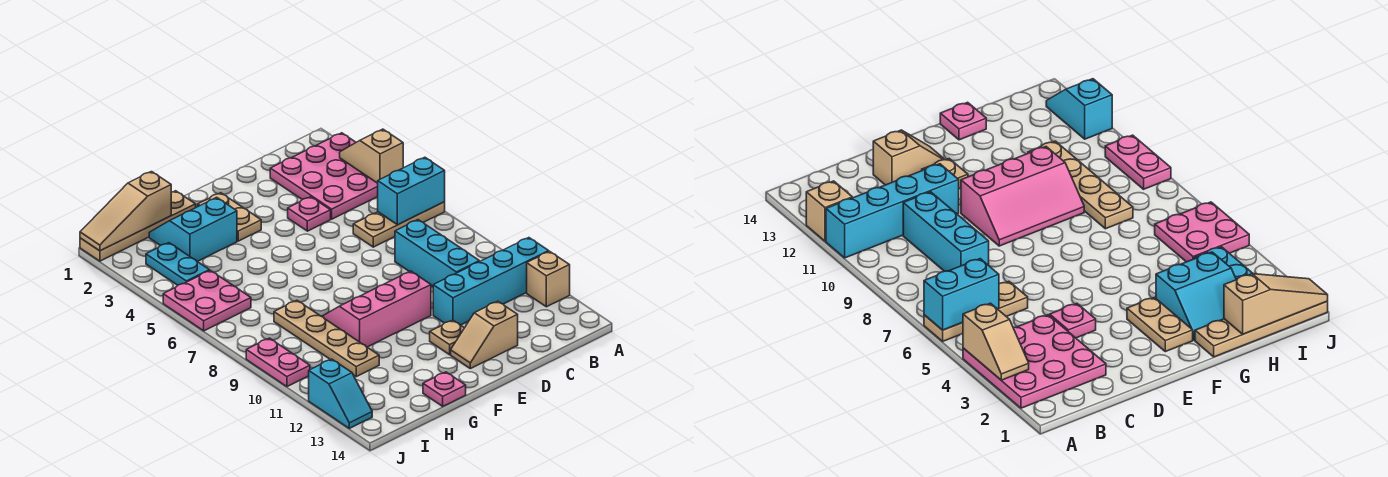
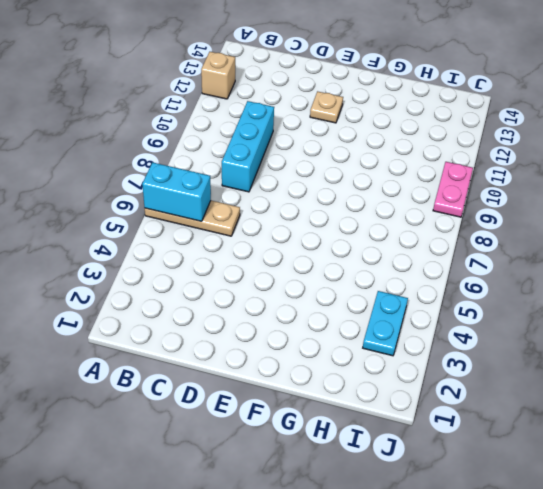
none -> pink plate A2:C4 level 1
none -> cyan brick A11:D11 level 1
none -> pink plate D4 level 1

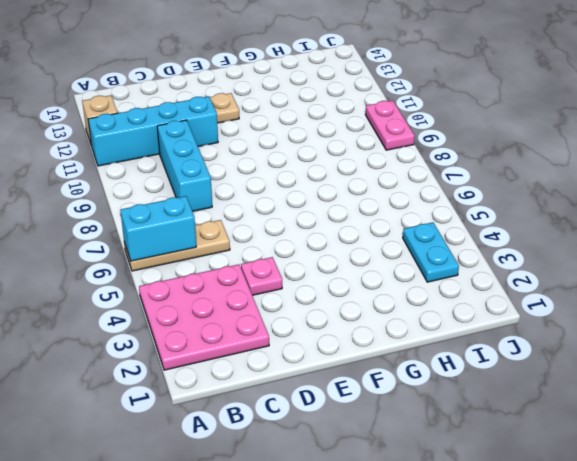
none -> tan slope D13:E13 level 1 top D
none -> pink slope E9:G10 level 1 top 10
none -> tan plate F2:F3 level 1

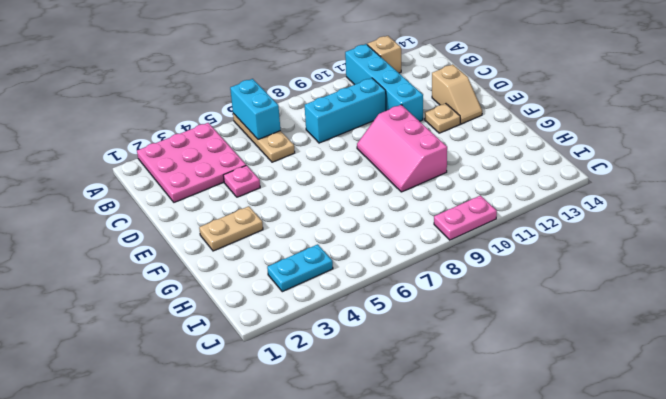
none -> tan plate G1:J1 level 1
none -> cyan slope G2:H3 level 1 top 3
none -> pink plate G14 level 1

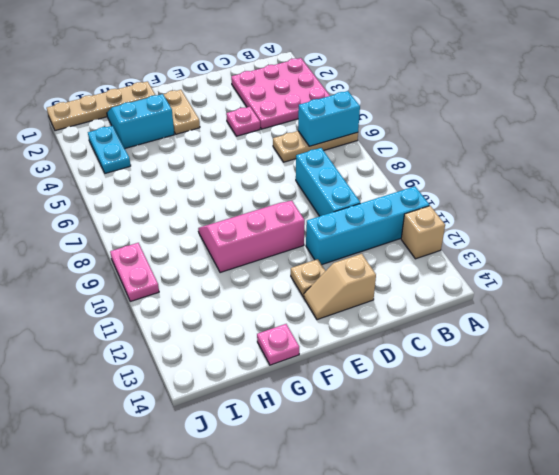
none -> tan plate H8:H11 level 1
none -> pink plate I5:J6 level 1
none -> cyan slope J12:J13 level 1 top 12

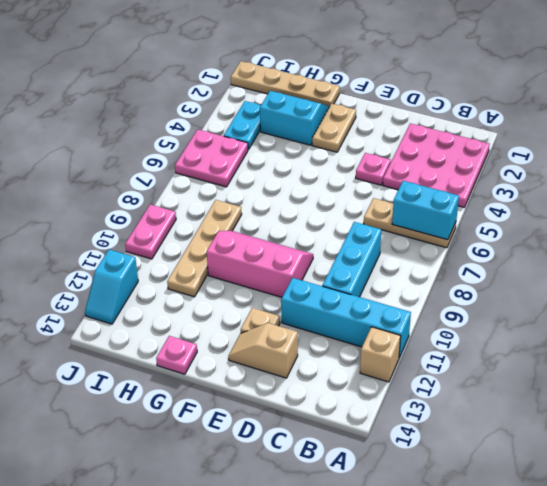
none -> tan slope A3:A4 level 2 top 4
none -> tan slope H1:J1 level 2 top H

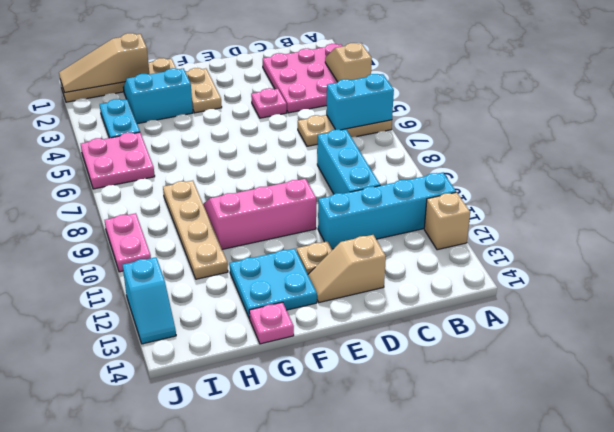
cyan plate F12:G13 level 1 -> none

